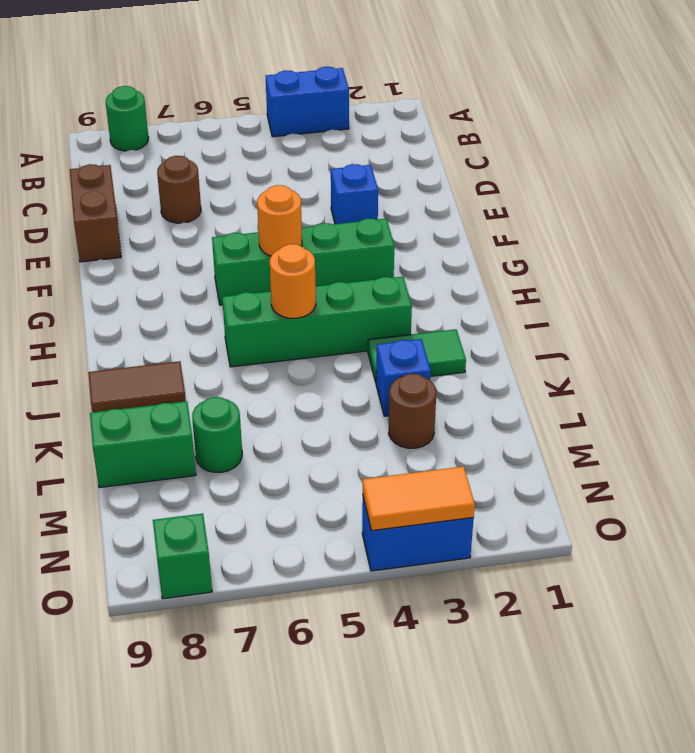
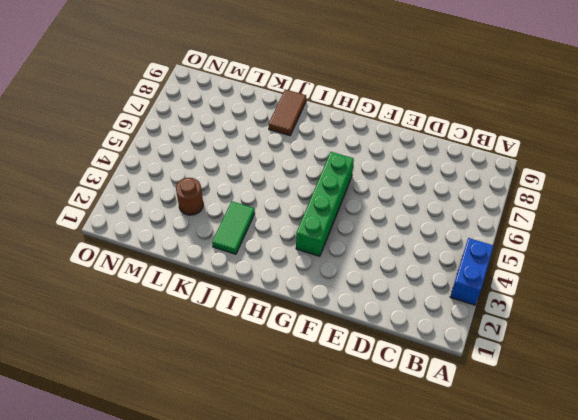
none -> green round brick A8 level 1
none -> brown round brick D7 level 1
none -> brown brick D9:E9 level 1

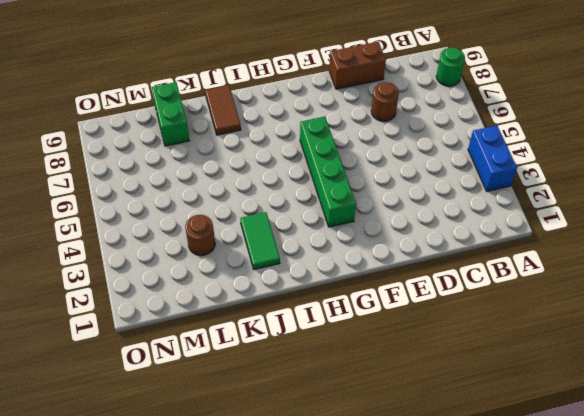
none -> blue brick E3 level 1
none -> green brick I3:I6 level 1
none -> blue brick K3 level 1

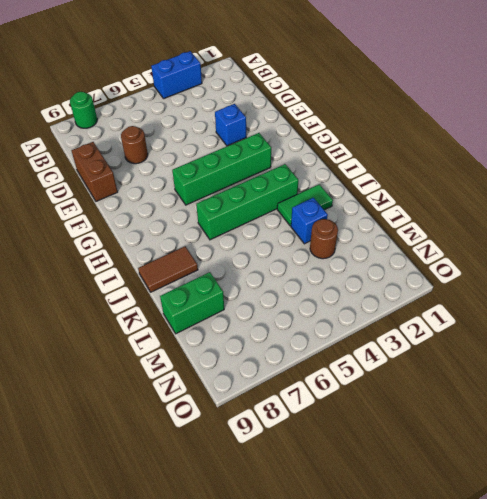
none -> green round brick L7 level 1
none -> blue brick O3:O4 level 1
none -> green brick O8 level 1

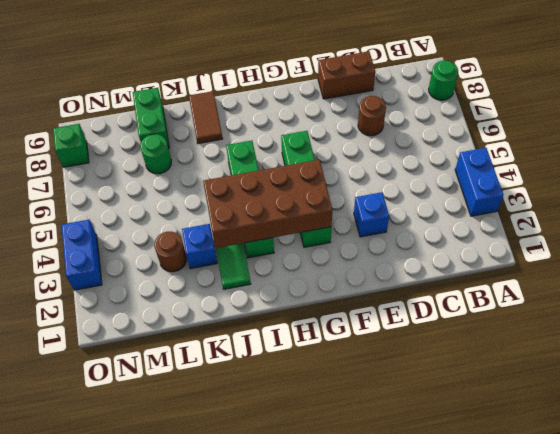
brown brick G3:J4 level 2 -> none
none -> orange round brick G5 level 2
none -> orange round brick I5 level 2
none -> orange tile O3:O4 level 2

